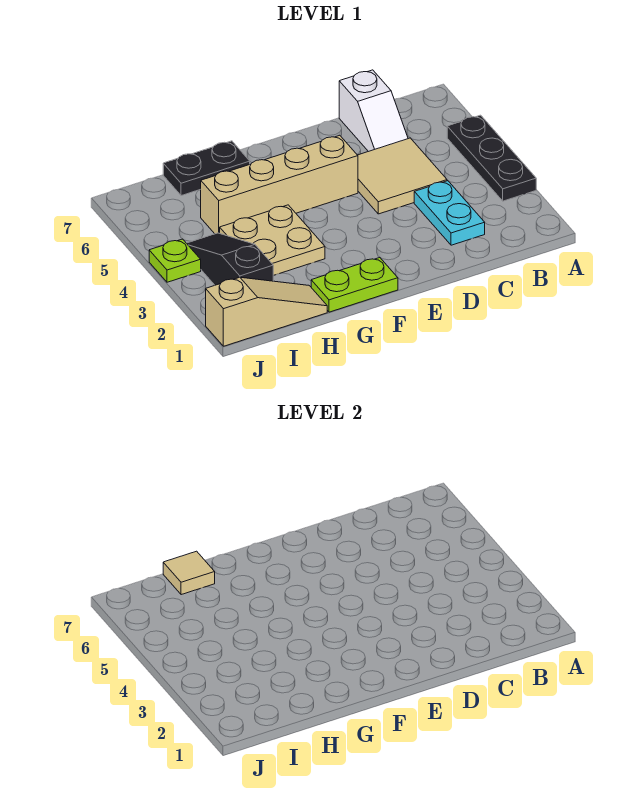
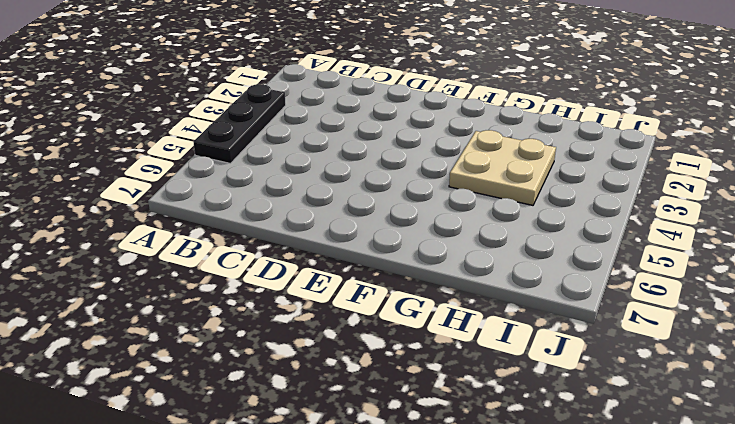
none -> cyan plate C2:C3 level 1
none -> tan tile C4:D5 level 1
none -> white slope C6:C7 level 1 top 7

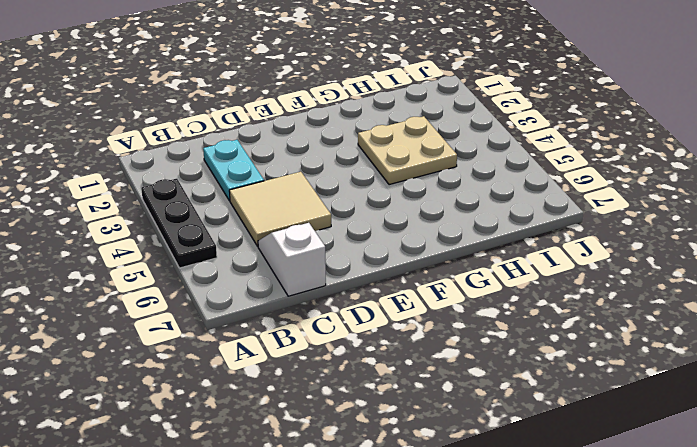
none -> tan brick E5:H5 level 1
none -> lime plate F1:G1 level 1
none -> black plate G7:H7 level 1

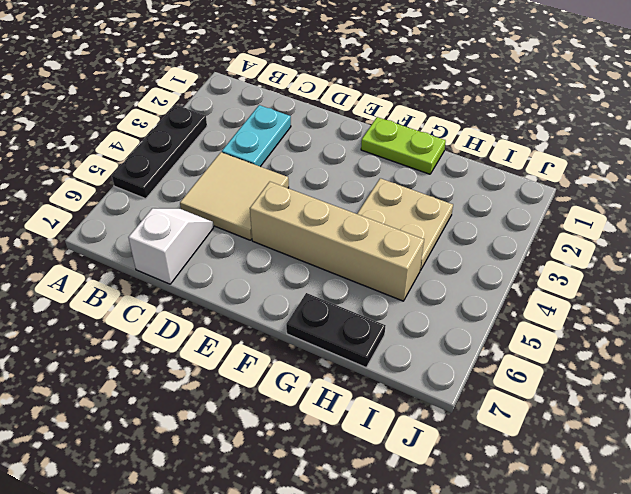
none -> tan slope H1:J1 level 1 top J
none -> black slope I2:I4 level 1 top 2
none -> lime plate J4 level 1

